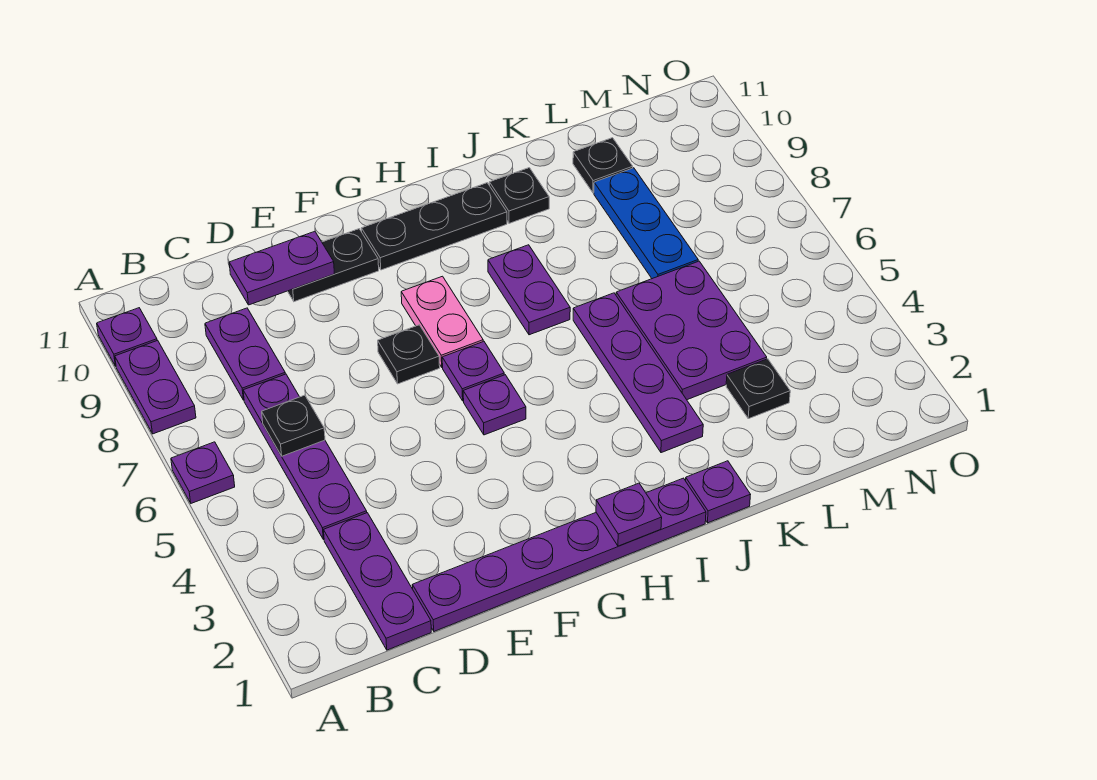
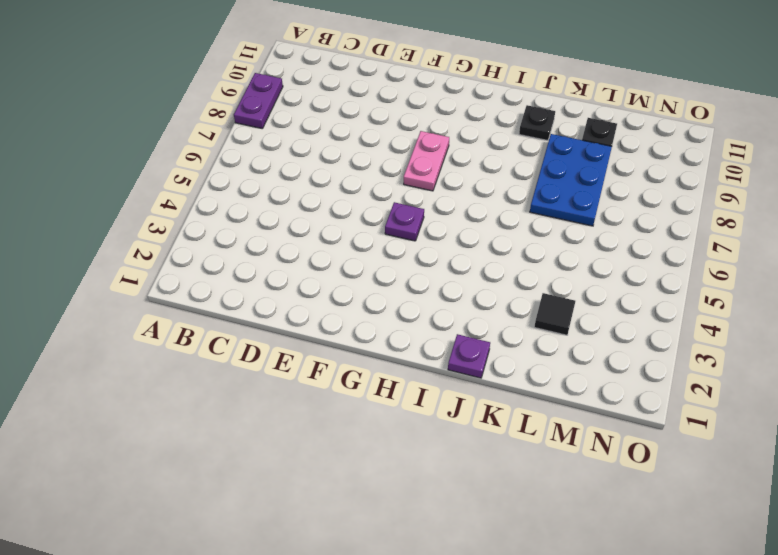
blue plate K7:L9 level 1 -> blue plate L7:L9 level 1
black tile L3 level 1 -> black plate L3 level 1
none -> purple plate A6 level 1
none -> purple plate A10 level 1
none -> purple plate C1:C3 level 1

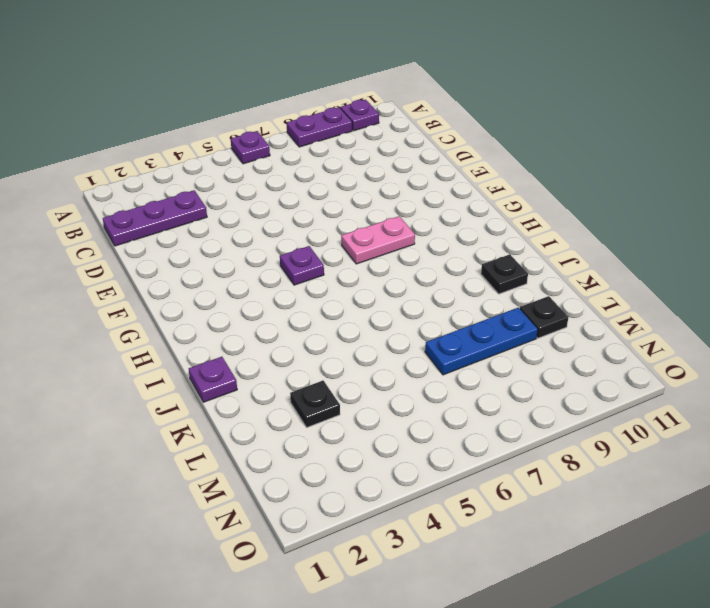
none -> purple plate C4:C7 level 1
none -> purple plate C8:C9 level 1
none -> purple plate D1:I1 level 1

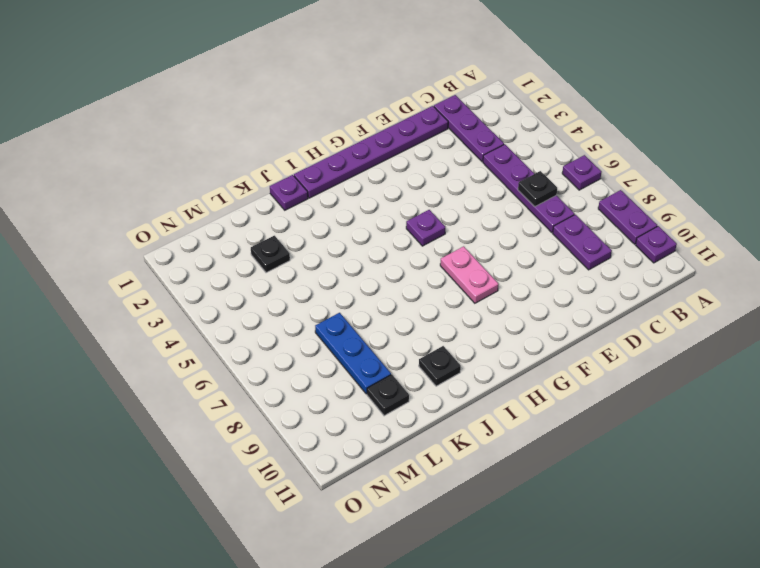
none -> black plate E10:F10 level 1
none -> black plate F7 level 1
none -> purple plate G6 level 1

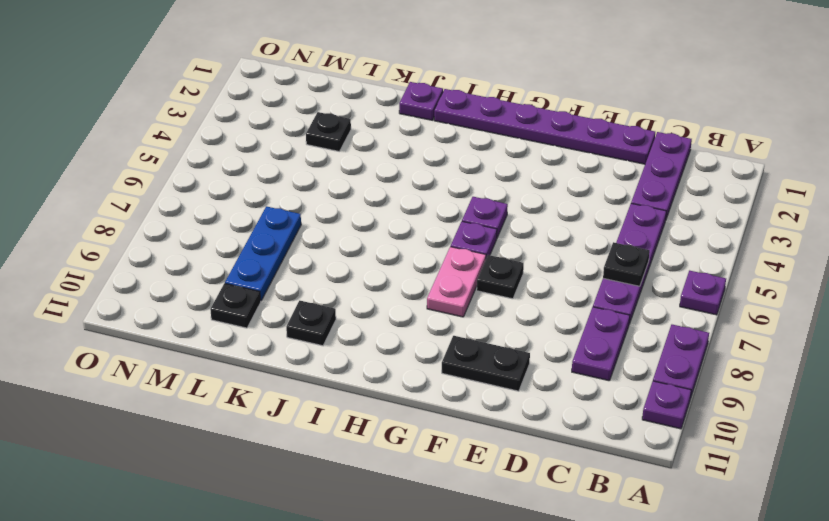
none -> black plate G10:I10 level 1
none -> purple plate I7:I8 level 1
none -> purple plate J3:J6 level 1

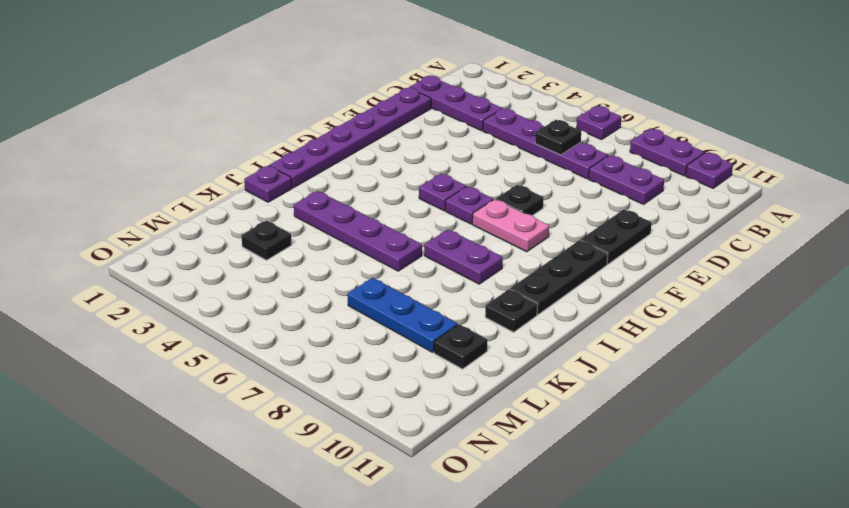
none -> purple plate K4:L6 level 1
none -> purple plate D10:E10 level 2
none -> purple plate H1 level 2

